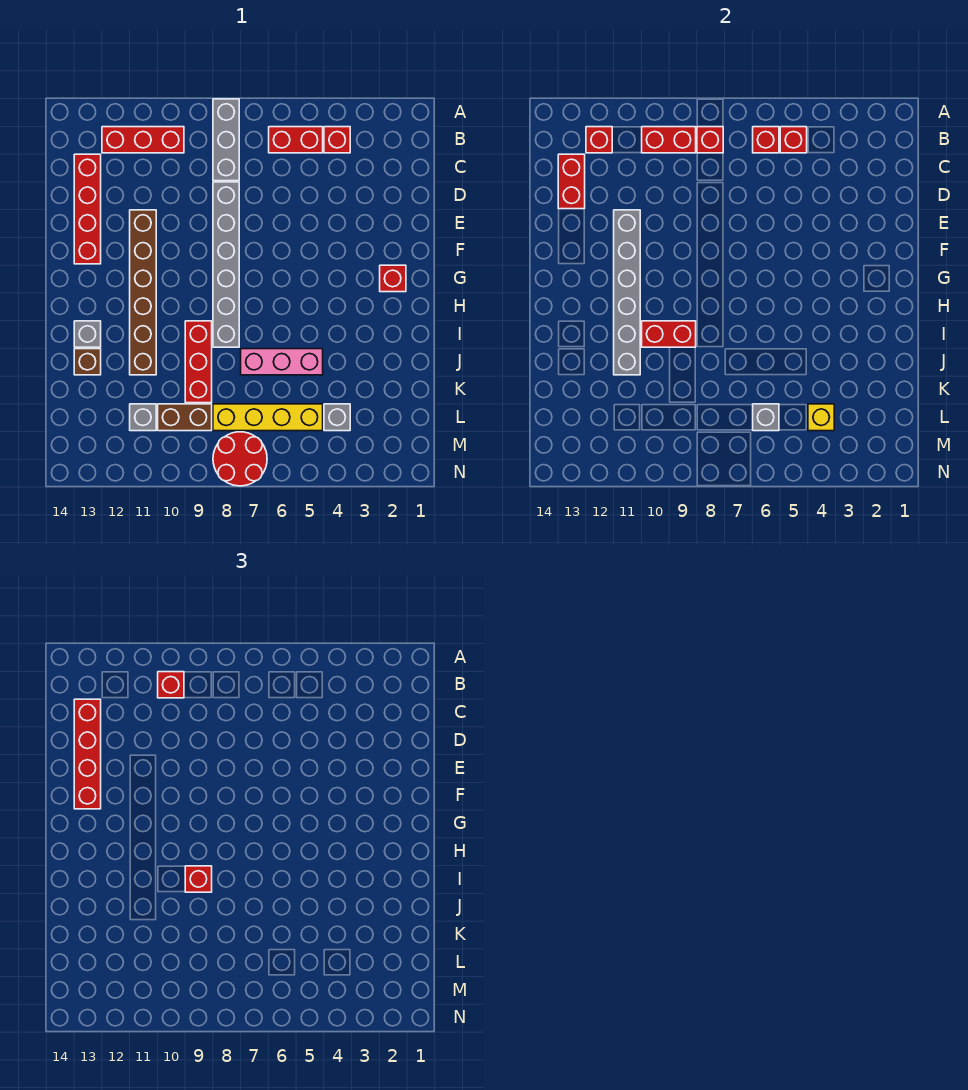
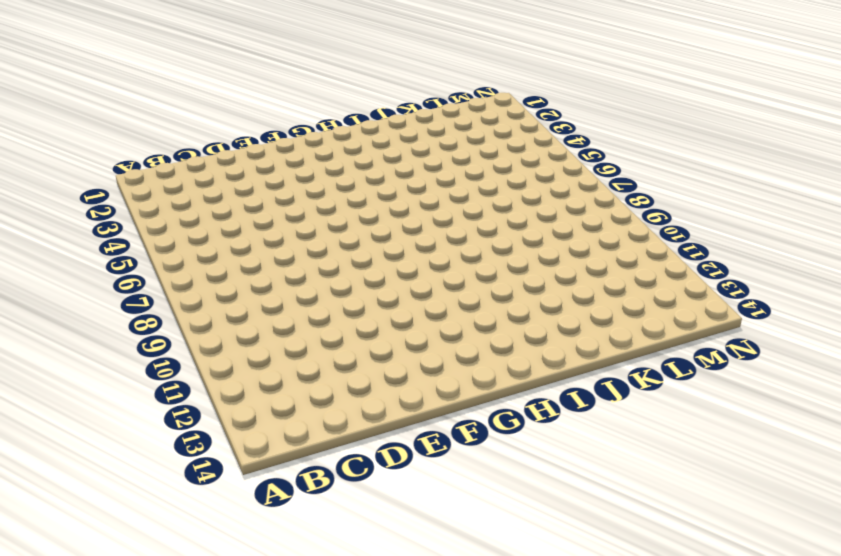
none -> grey brick A8:C8 level 1
none -> red brick B4 level 1
none -> red brick B5:B6 level 1
none -> red brick B10:B12 level 1

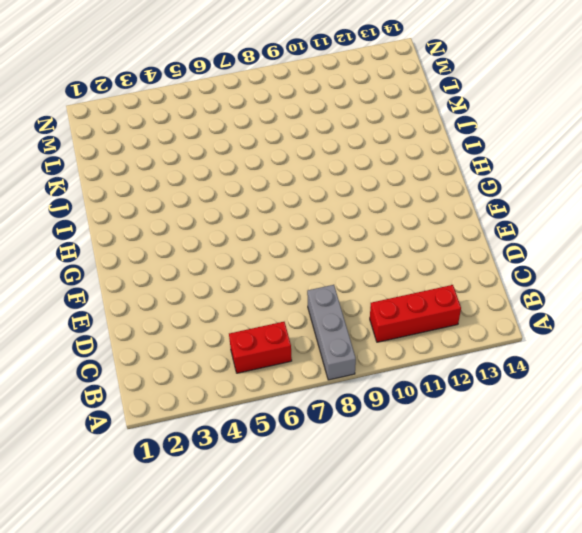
none -> red brick B4 level 1
none -> red brick C13:F13 level 1
none -> grey brick D8:I8 level 1
none -> brown brick E11:J11 level 1

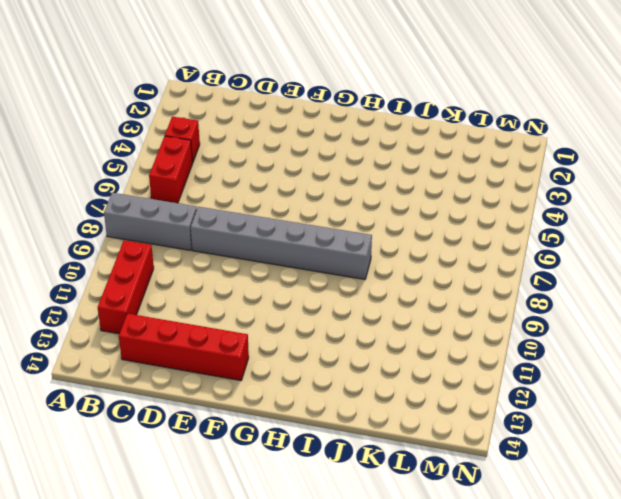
none -> brown brick E11:J11 level 1
none -> red brick G2 level 1
none -> red brick I9:K9 level 1
none -> grey brick I13 level 1

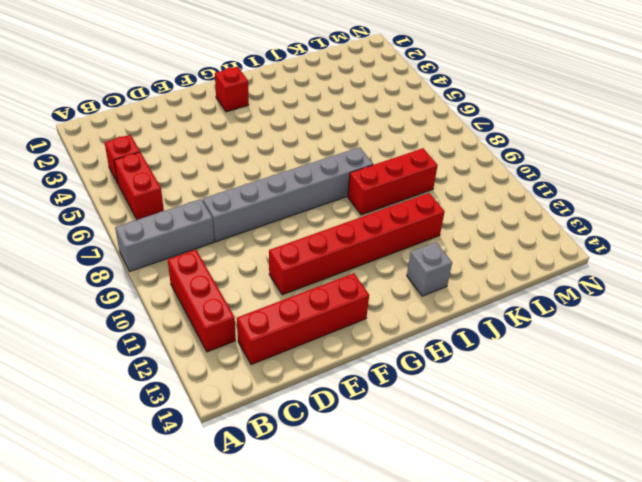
red brick E11:J11 level 1 -> brown brick E11:J11 level 1
none -> pink brick J5:J7 level 1
none -> brown brick J13 level 1
none -> grey brick L4 level 1
none -> yellow brick L5:L8 level 1

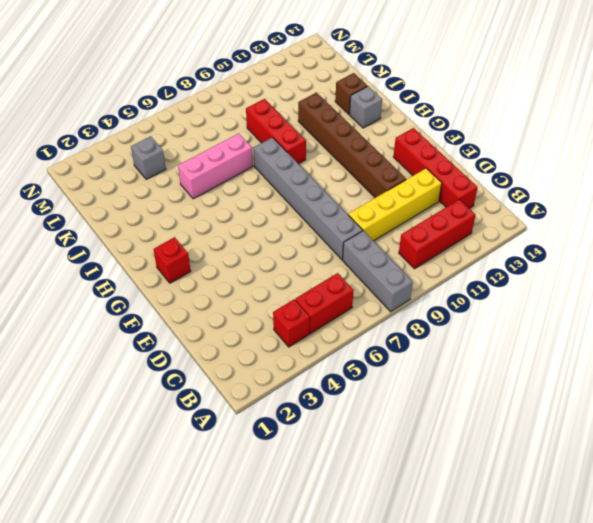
yellow brick D9:D12 level 1 -> yellow brick L5:L8 level 1
none -> brown brick L9:L10 level 1
none -> grey brick L11 level 1
none -> red round brick M7:N8 level 1
none -> red brick B5 level 2

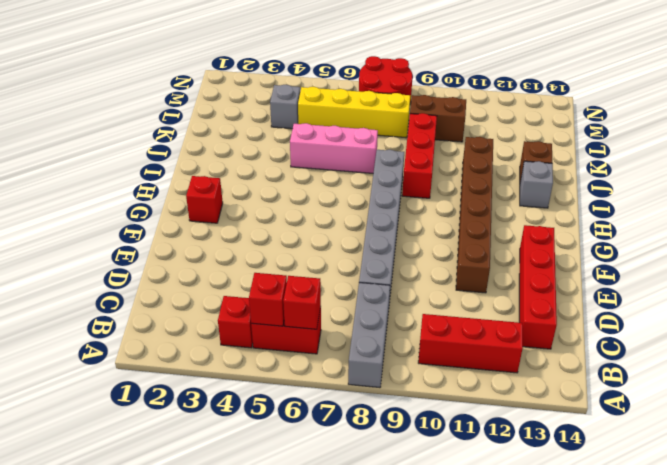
none -> grey brick L11 level 1
none -> red brick B8 level 2
none -> red brick B9:B10 level 2
none -> red brick B12 level 2

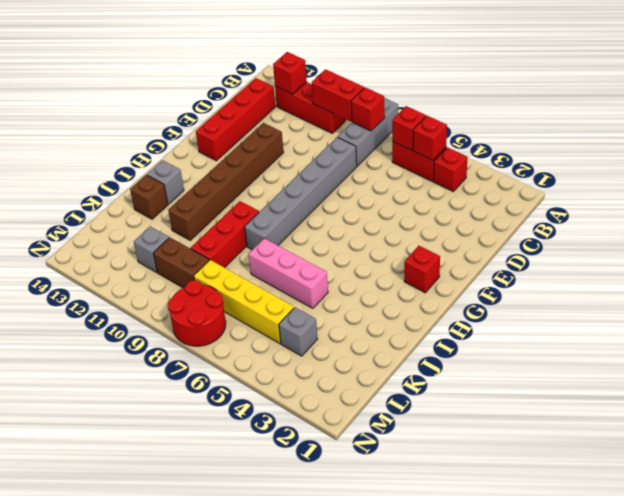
none -> red brick C13:D13 level 2
none -> grey brick E11:J11 level 2
none -> red brick I9:I10 level 2
none -> yellow brick L4 level 2

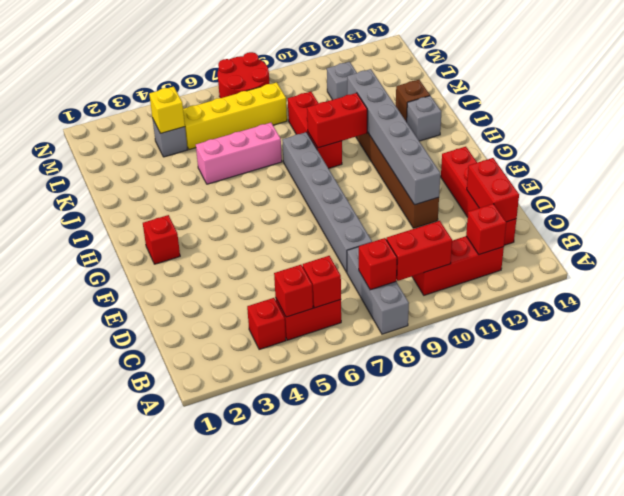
none -> brown brick L9:L10 level 1
none -> grey brick L6 level 2
none -> red brick B10 level 3
none -> red brick C13:F13 level 3

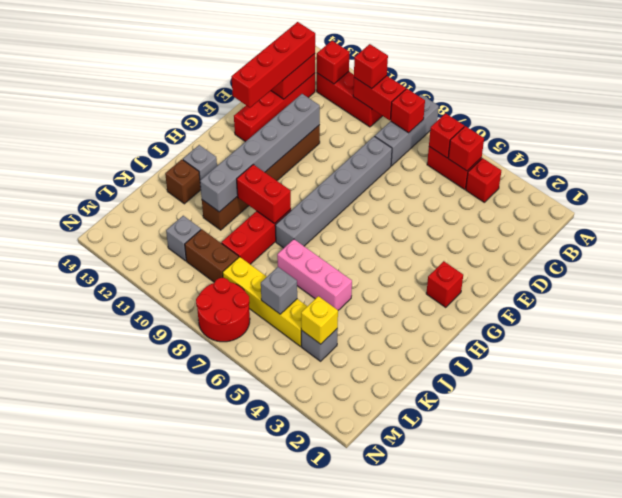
none -> red brick I9 level 3

